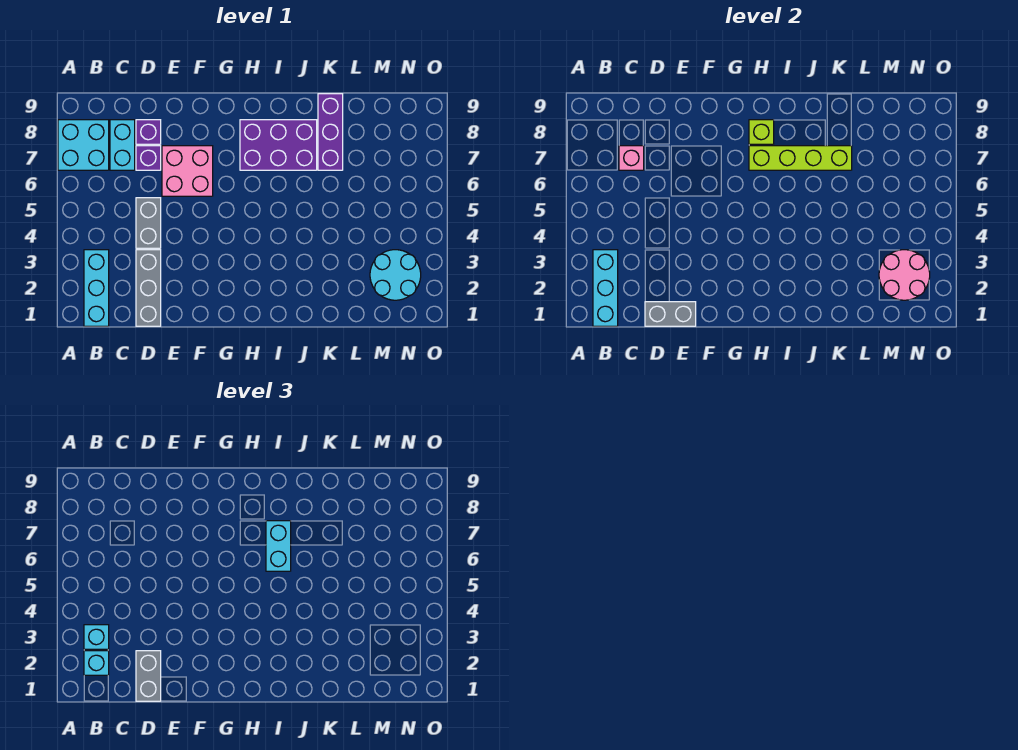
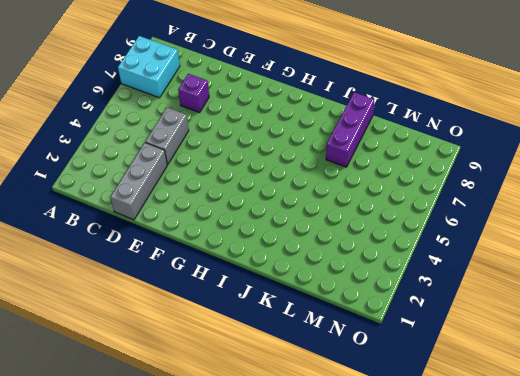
none -> cyan brick B1:B3 level 1
none -> cyan brick C7:C8 level 1
none -> purple brick D8 level 1

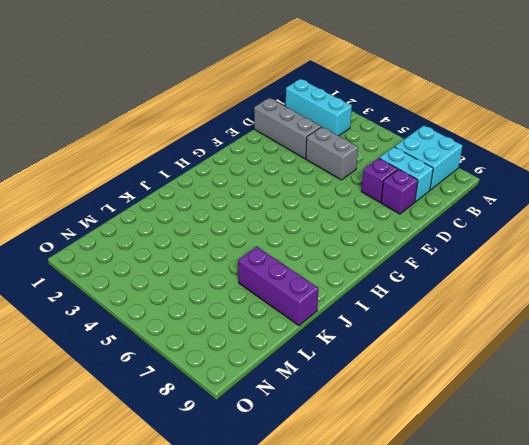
none -> pink brick E6:F7 level 1
none -> purple brick H7:J8 level 1
none -> cyan round brick M2:N3 level 1

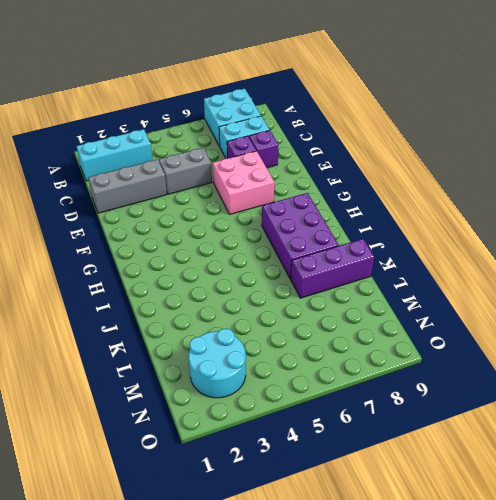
none -> cyan brick B1:B3 level 2
none -> pink brick C7 level 2
none -> grey brick D1:E1 level 2

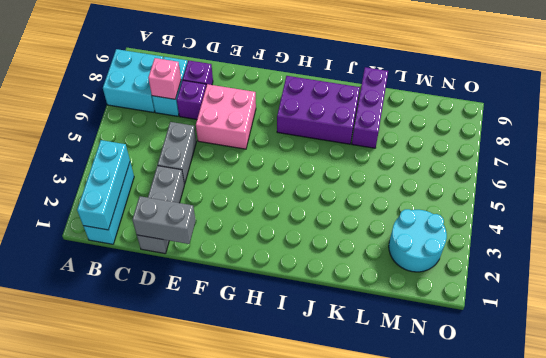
none -> lime brick H7:K7 level 2
none -> lime brick H8 level 2
none -> pink round brick M2:N3 level 2

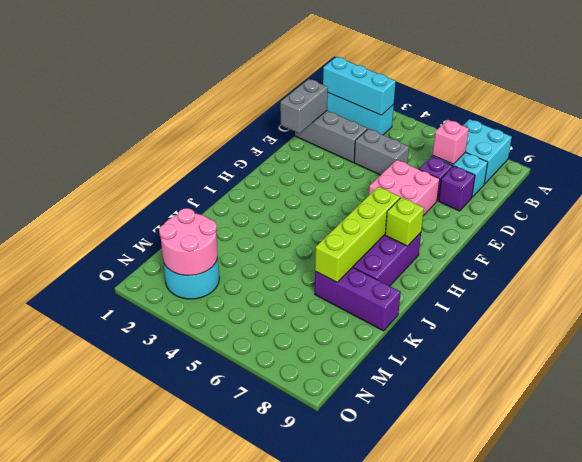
none -> cyan brick B2 level 3
none -> cyan brick B3 level 3
none -> grey brick D1:D2 level 3

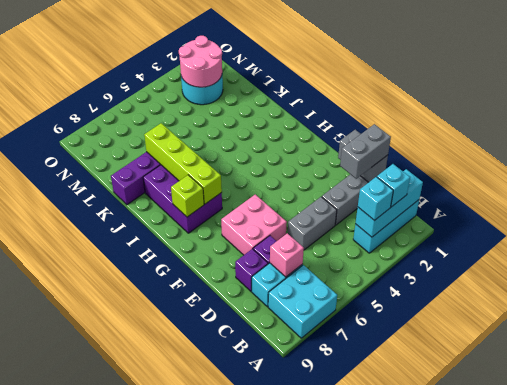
none -> cyan brick I6:I7 level 3

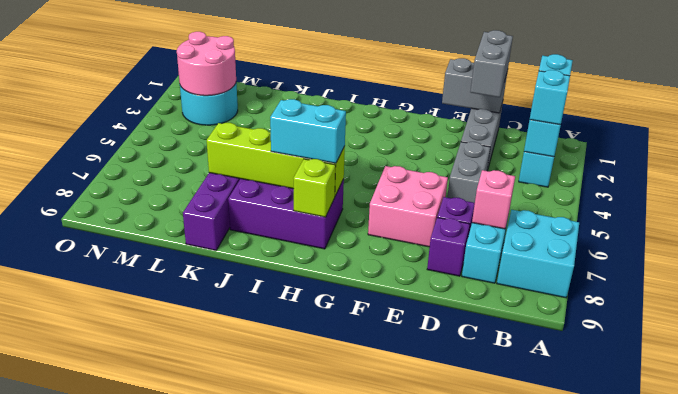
cyan brick H7:I7 level 3 -> cyan brick I6:I7 level 3

